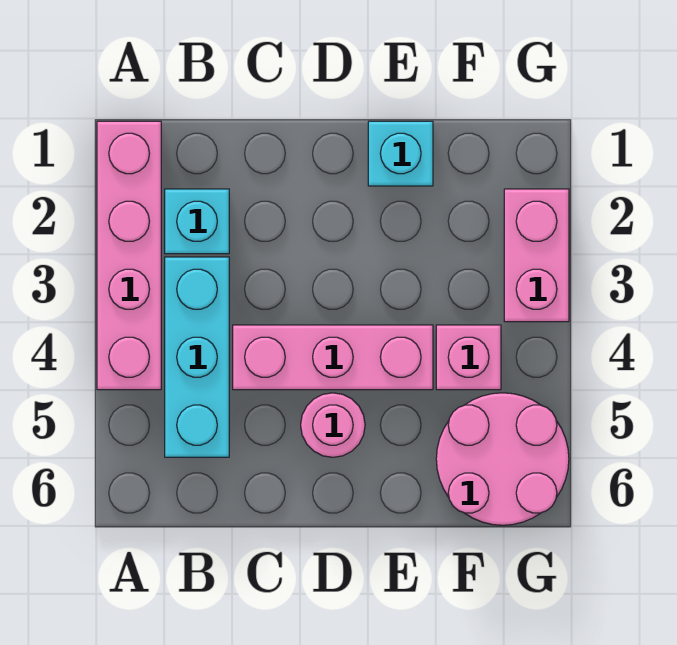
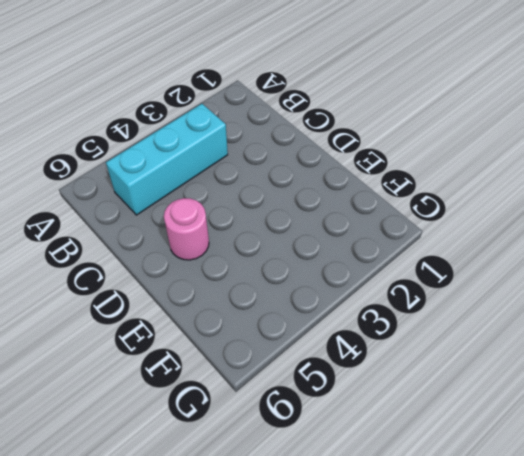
none -> pink brick A1:A4 level 1
none -> cyan brick B2 level 1

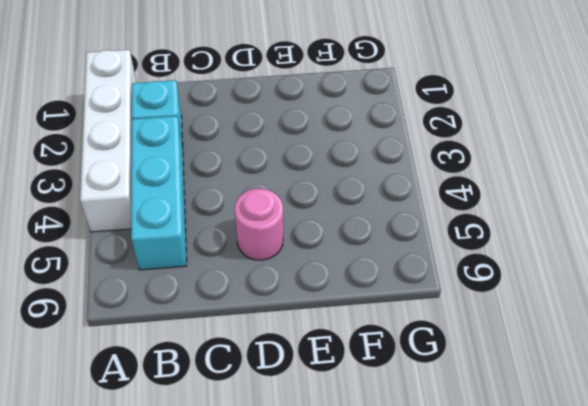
white brick A1:A4 level 1 -> pink brick A1:A4 level 1
none -> pink brick C4:E4 level 1
none -> cyan brick E1 level 1

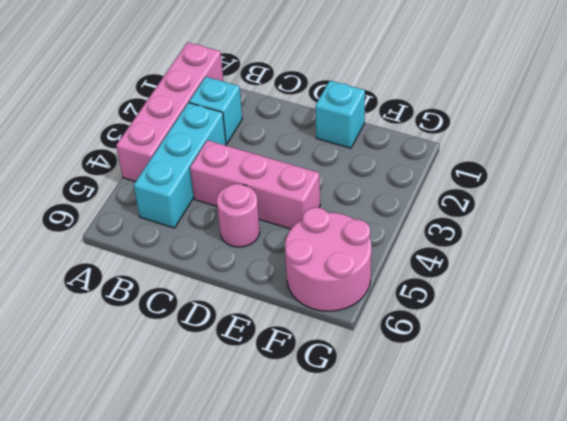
none -> pink brick F4 level 1
none -> pink brick G2:G3 level 1

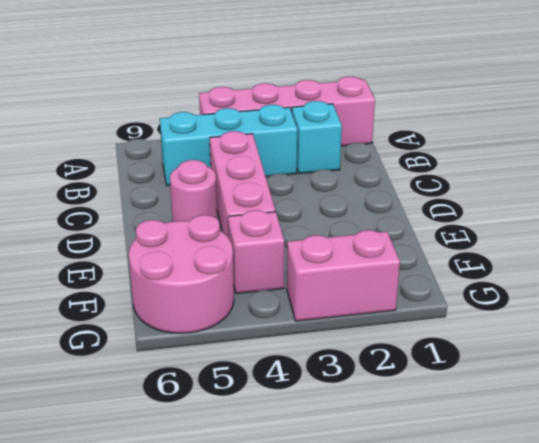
none -> cyan brick E1 level 1

